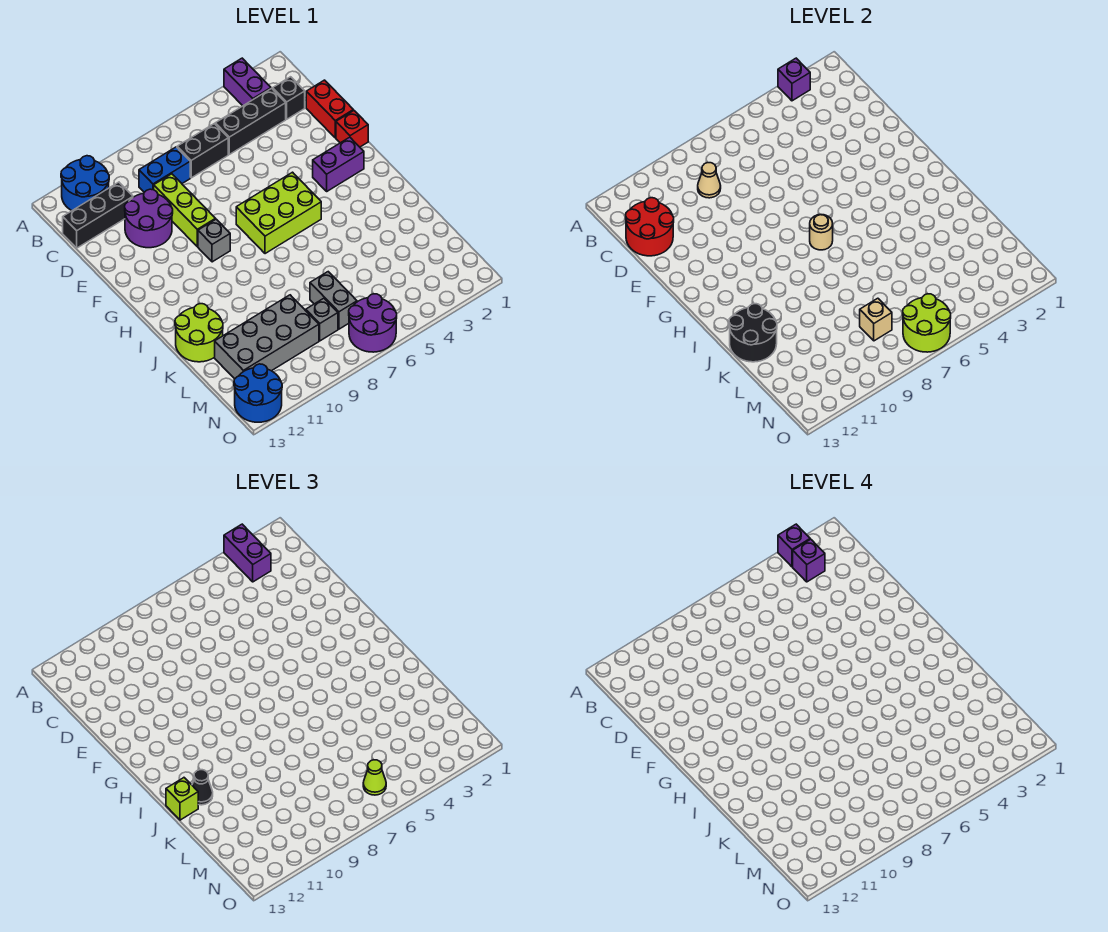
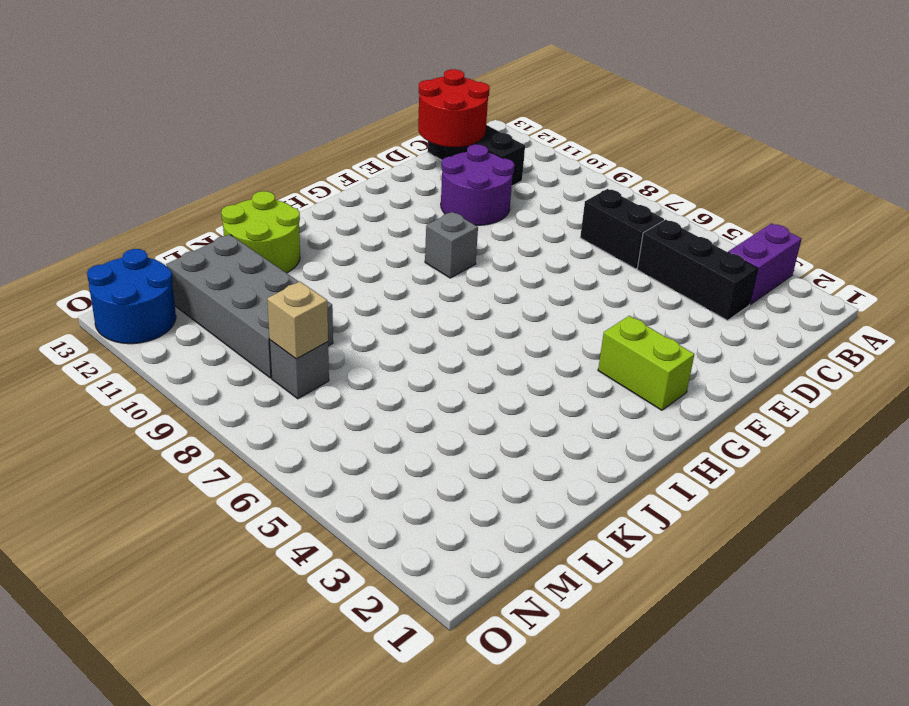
lime brick G2:G3 level 1 -> purple brick G2:G3 level 1
none -> blue round brick A11:B12 level 1
none -> black brick C2 level 1
none -> blue brick C8:C9 level 1
none -> red brick D1:E1 level 1

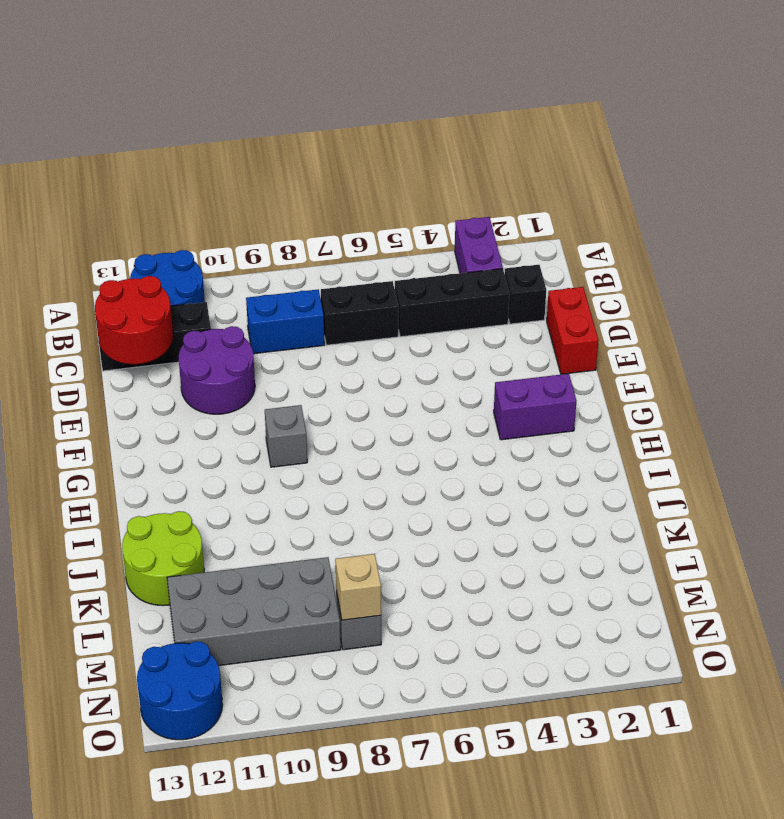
none -> lime brick D9:F9 level 1
none -> red brick F1 level 1
none -> lime brick G5:H7 level 1
none -> grey brick L7:M7 level 1

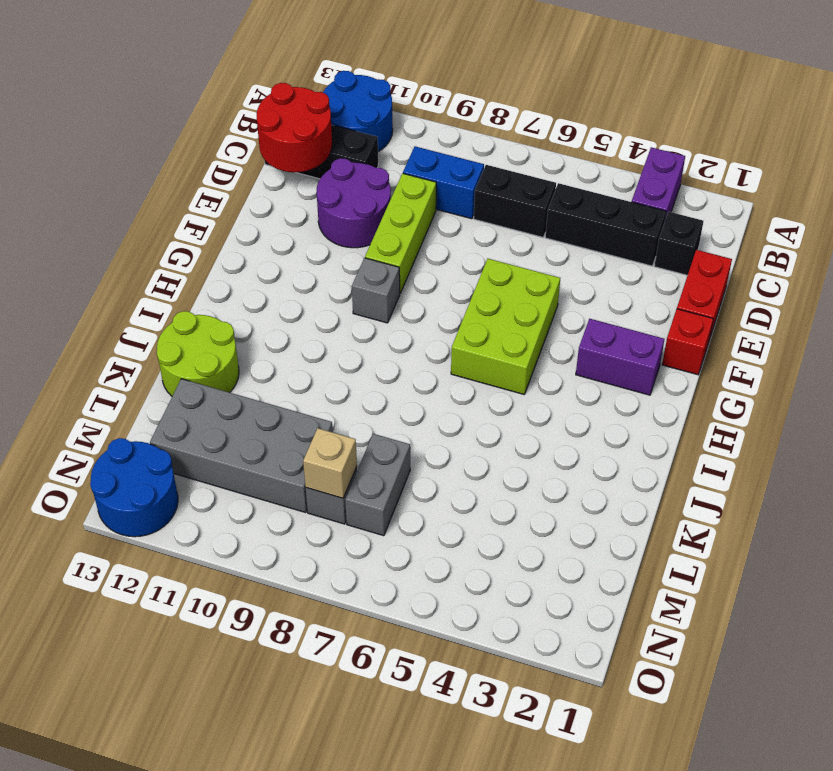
lime brick F5:H6 level 1 -> lime brick G5:H7 level 1
none -> purple round brick N6:O7 level 1
none -> purple brick A3 level 2
none -> tan cone C9 level 2
none -> tan round brick H7 level 2

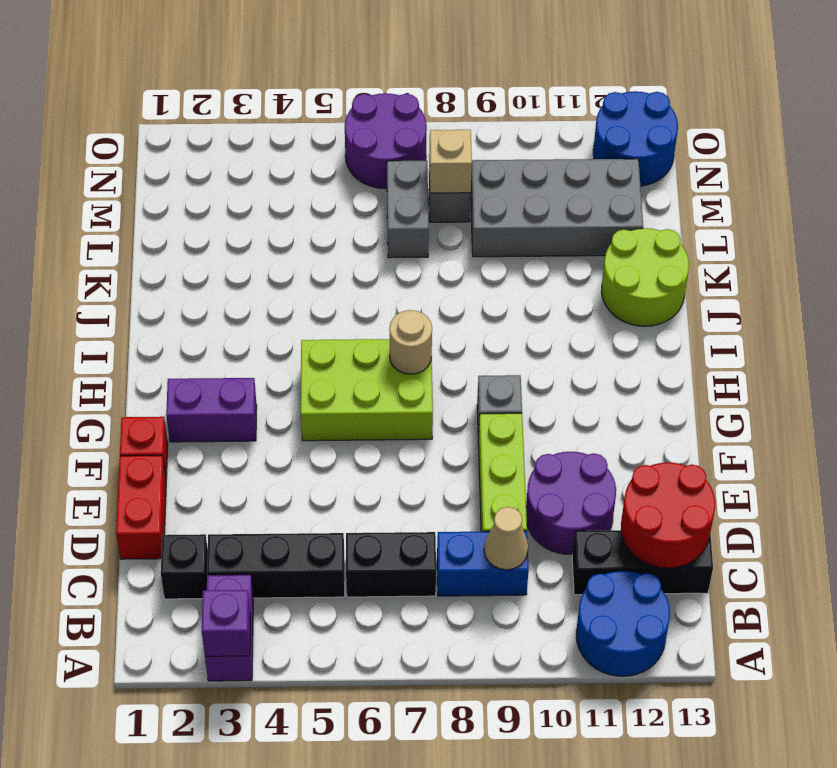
none -> black round brick J12:K13 level 2
none -> lime round brick N6:O7 level 2
none -> purple brick A3:B3 level 3
none -> black cone J12 level 3

